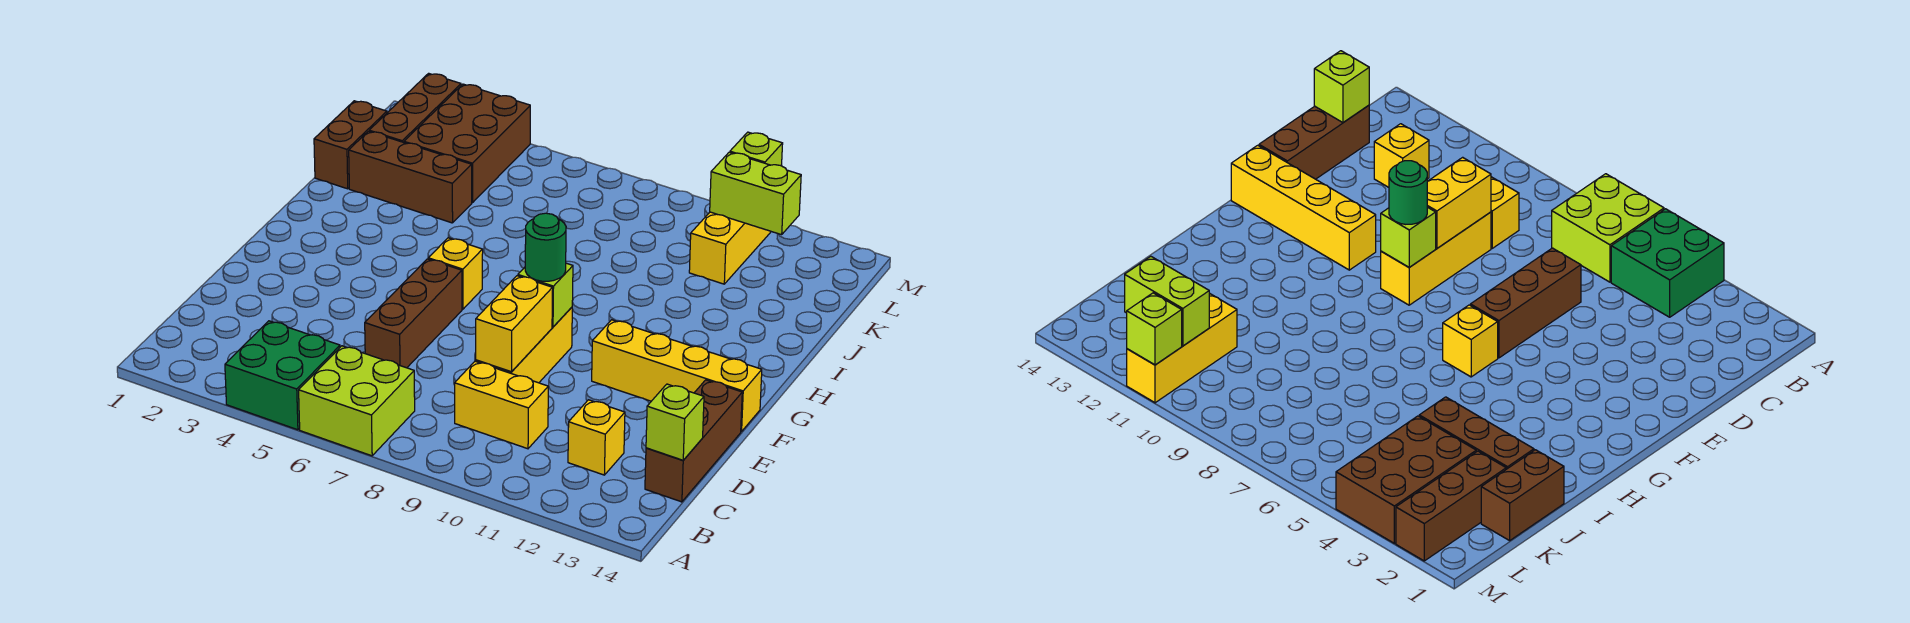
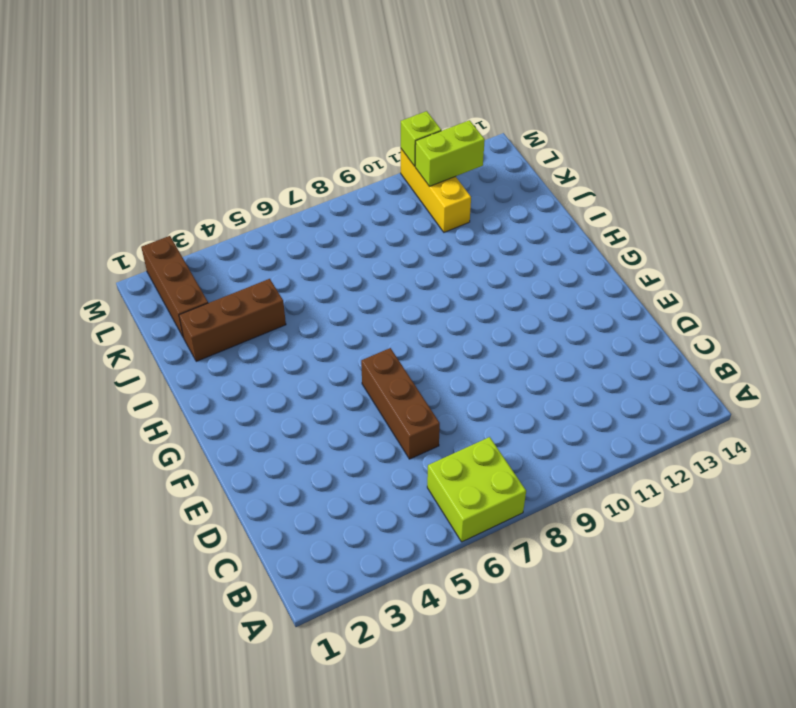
none -> green brick A4:B5 level 1
none -> yellow brick C9:C10 level 1
none -> yellow brick C12 level 1

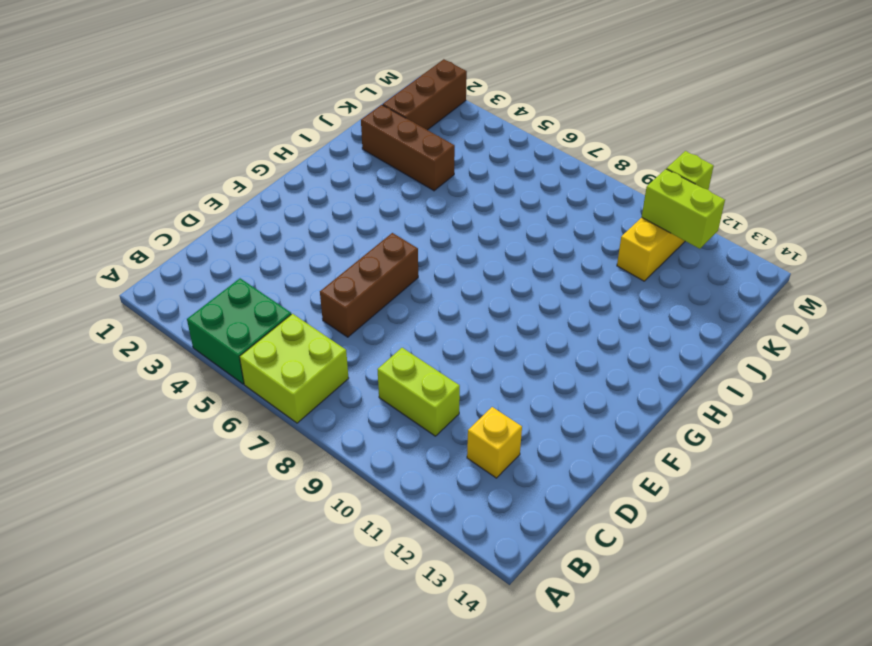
lime brick C9:C10 level 1 -> yellow brick C9:C10 level 1
none -> brown brick C14:E14 level 1
none -> yellow brick D9:F9 level 1
none -> yellow brick F11:F14 level 1

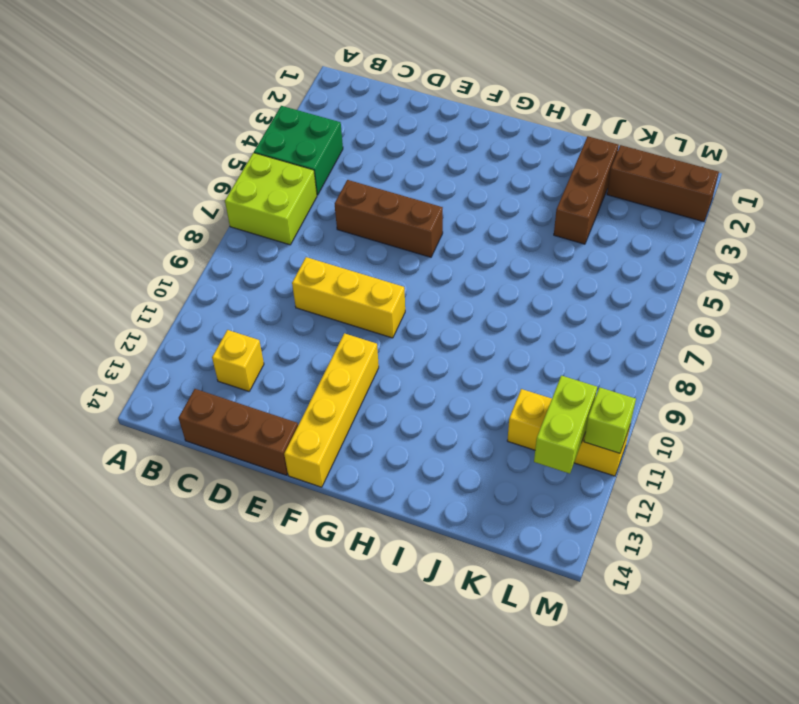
none -> yellow brick C9:C10 level 1
none -> yellow brick G6 level 1
none -> brown brick J1:K1 level 1

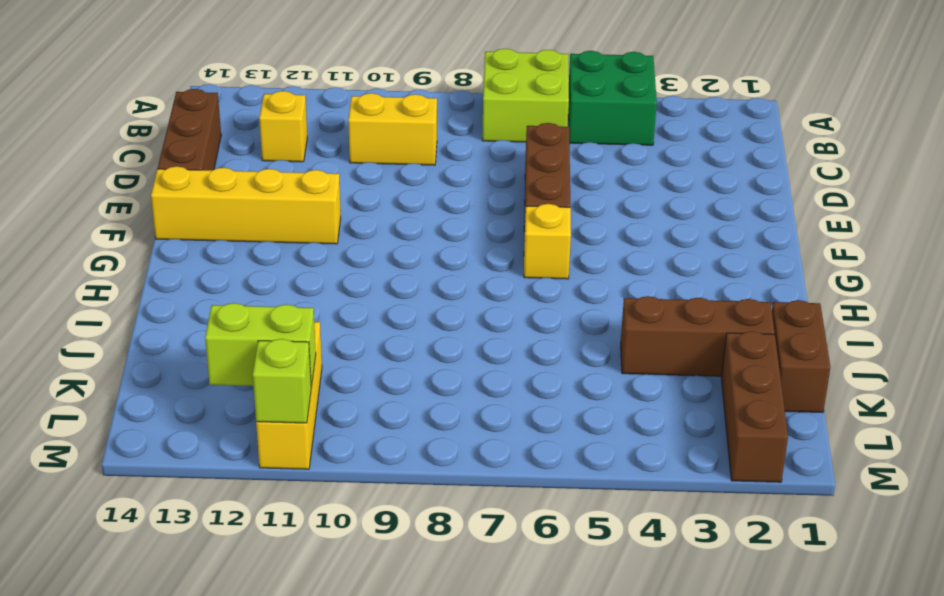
none -> yellow brick D9:F9 level 1
none -> brown brick K3:M4 level 1
none -> lime brick C14 level 2

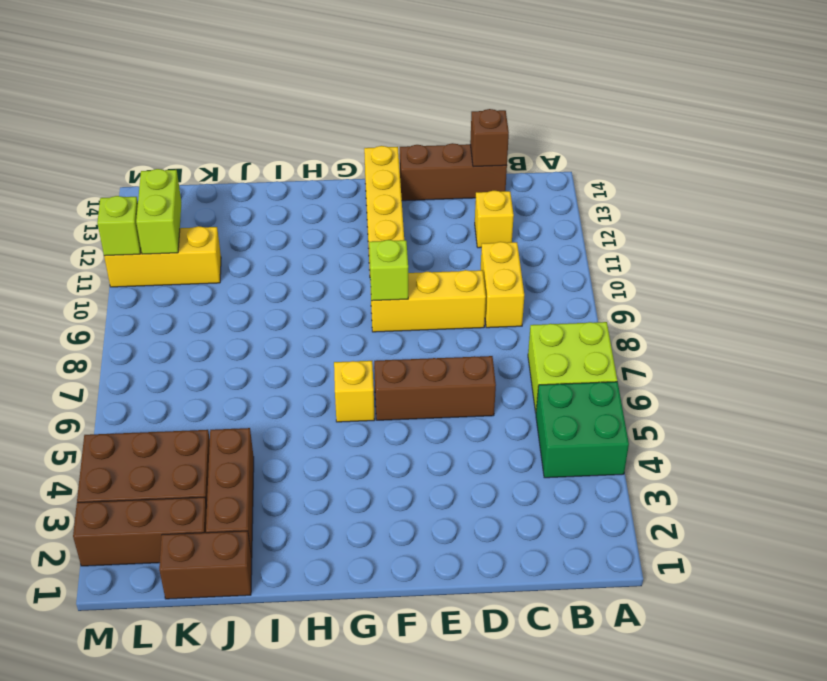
brown brick C14 level 2 -> lime brick C14 level 2
none -> yellow brick D9:E9 level 2
none -> green round brick F9 level 3

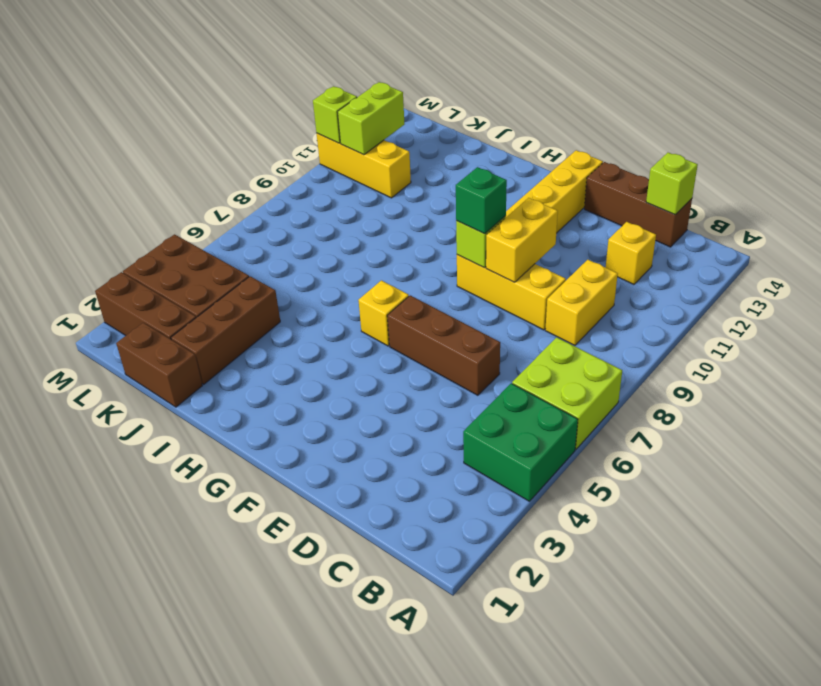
yellow brick E9:E10 level 2 -> yellow brick D9:E9 level 2
green brick F9 level 3 -> green round brick F9 level 3

